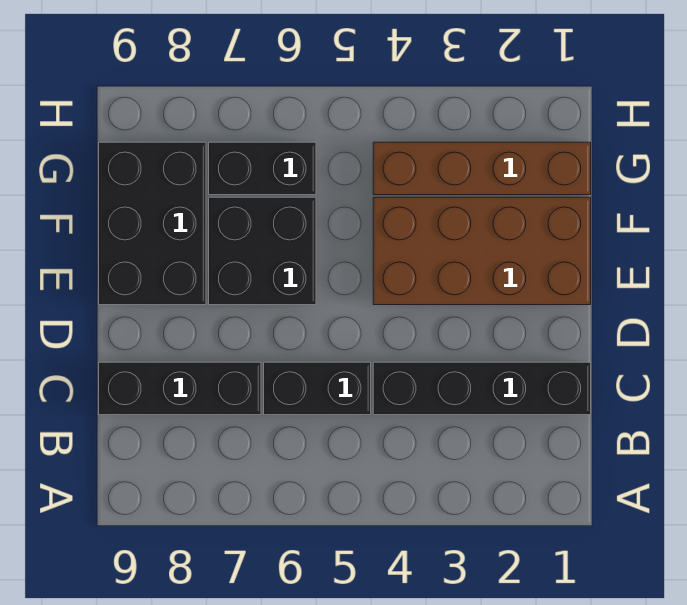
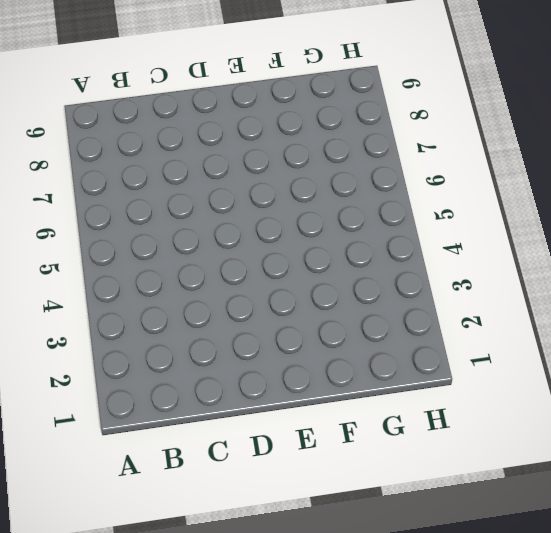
none -> black brick C1:C4 level 1
none -> black brick C5:C6 level 1

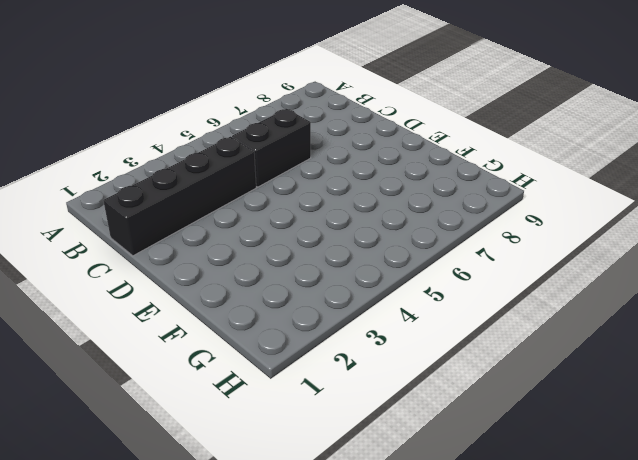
none -> black brick C7:C9 level 1
none -> brown brick E1:F4 level 1

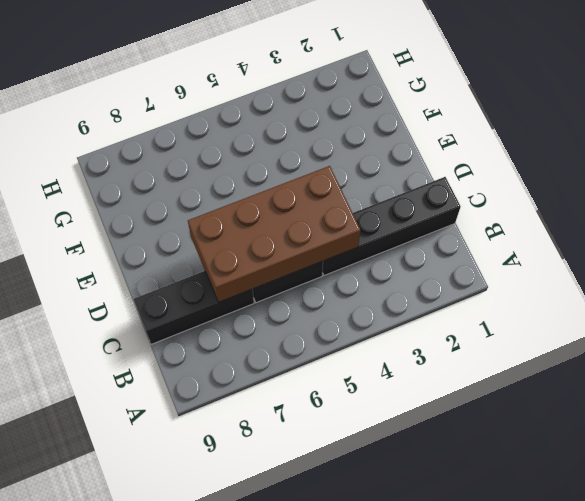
brown brick C4:D7 level 2 -> brown brick E1:F4 level 1
none -> black brick E6:F7 level 1
none -> black brick E8:G9 level 1

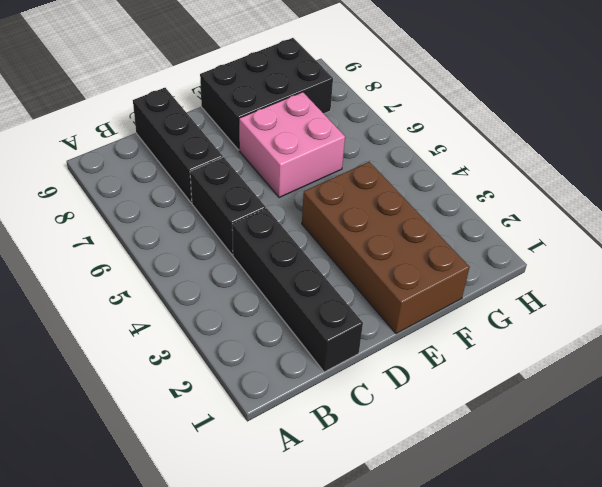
pink brick E6:F7 level 1 -> black brick E6:F7 level 1
none -> brown brick G1:G4 level 1
none -> black brick G6:G7 level 1

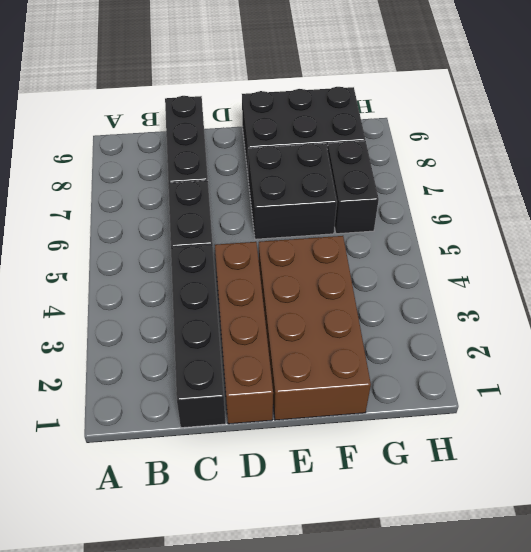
brown brick D1:D4 level 1 -> brown brick G1:G4 level 1

